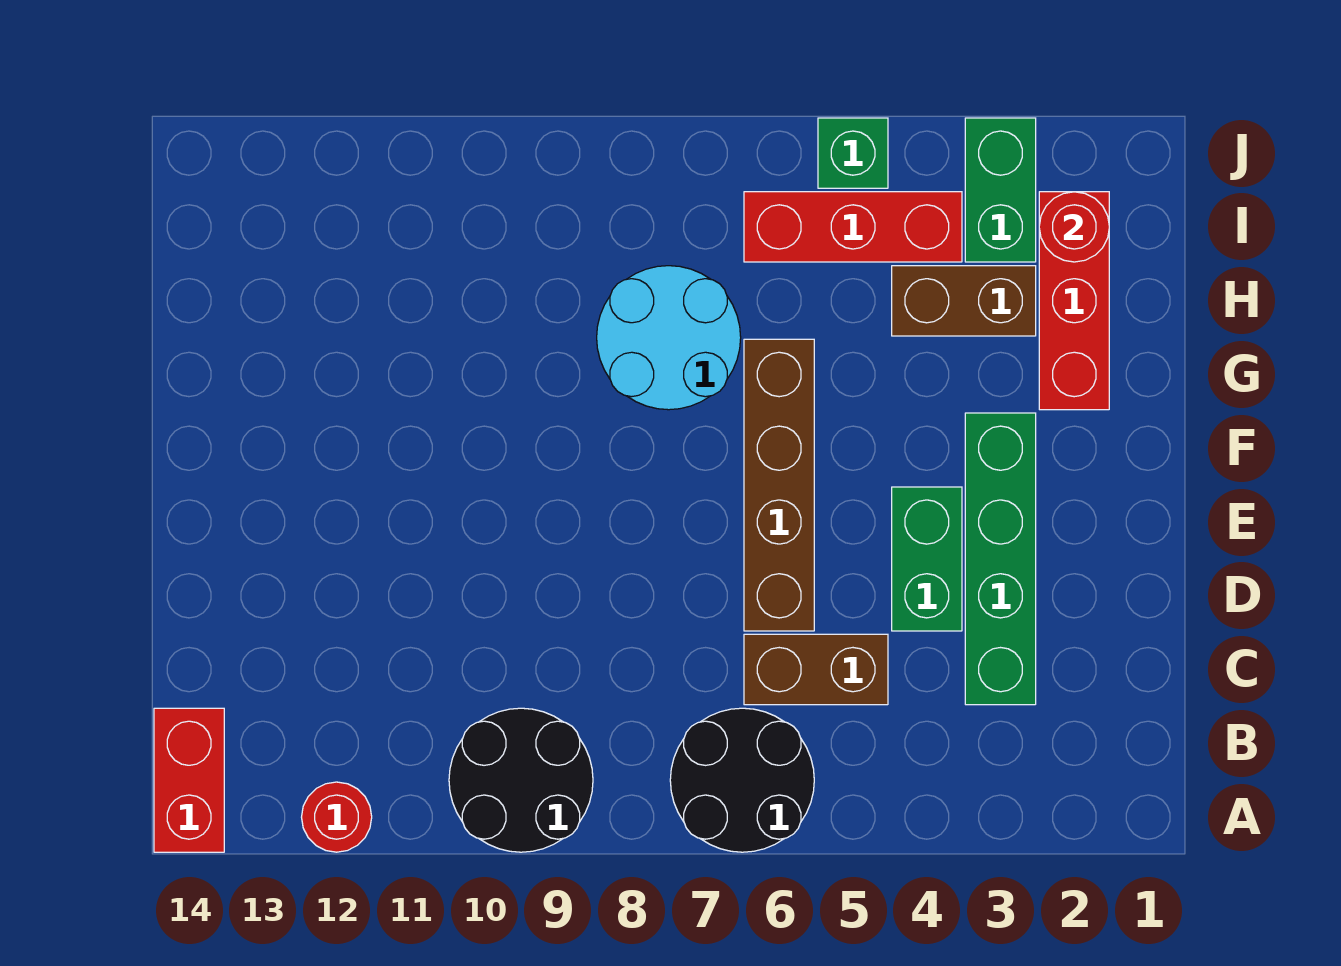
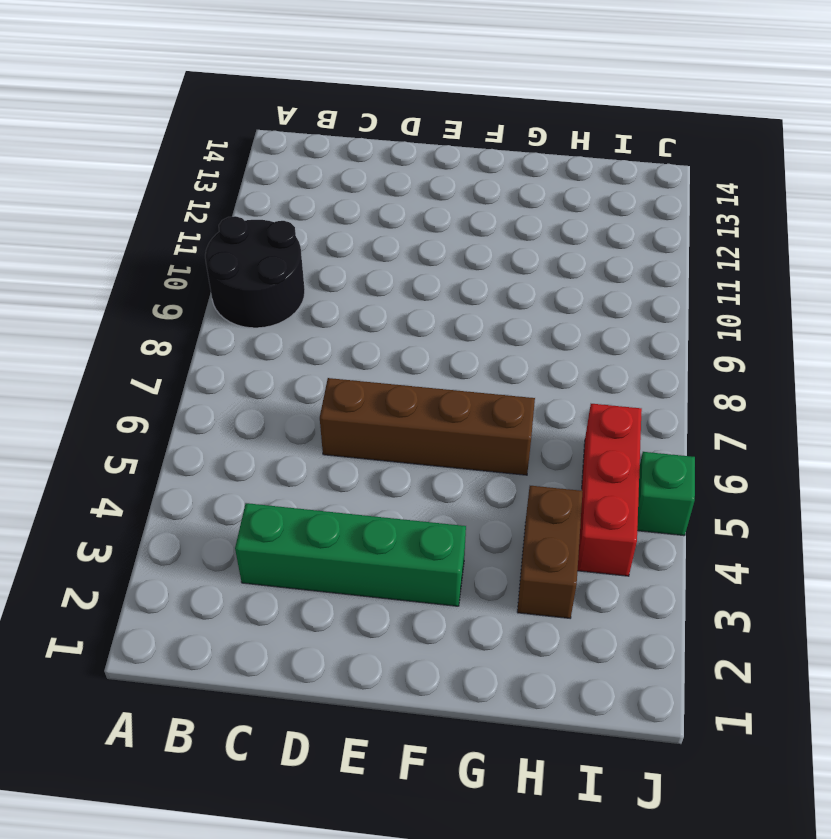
none -> black round brick A6:B7 level 1
none -> red round brick A12 level 1
none -> red brick A14:B14 level 1

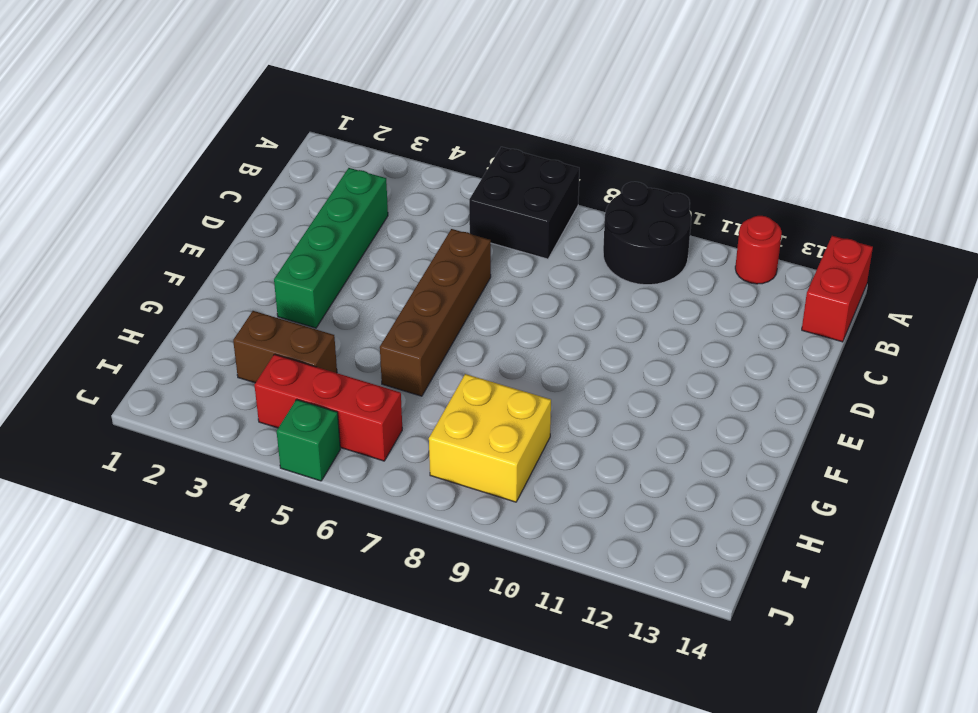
black brick A6:B7 level 1 -> black round brick A6:B7 level 1
yellow brick H8:I9 level 1 -> cyan round brick G7:H8 level 1
none -> brown brick C5:C6 level 1
none -> green brick D4:E4 level 1
none -> red brick G2:I2 level 1

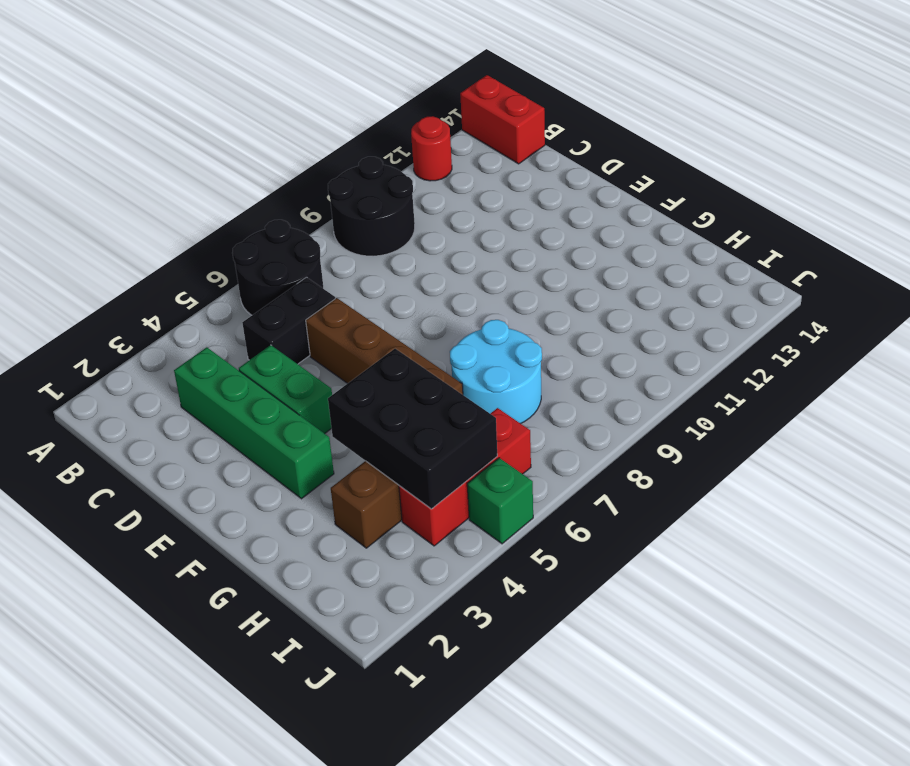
black brick C5:C6 level 1 -> brown brick C5:C6 level 1
black brick G4:I5 level 2 -> none
none -> red brick G2:I2 level 1
none -> green brick I3:J3 level 1
none -> red round brick I2 level 2

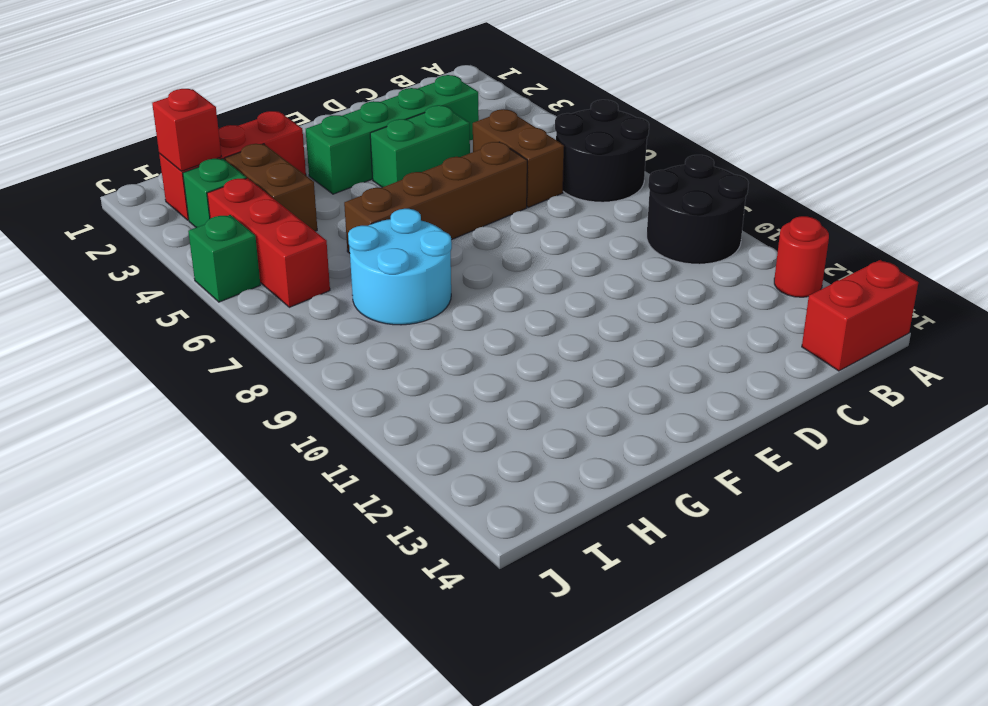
red brick I2 level 2 -> red round brick I2 level 2
green brick I3 level 1 -> green brick I3:J3 level 1

